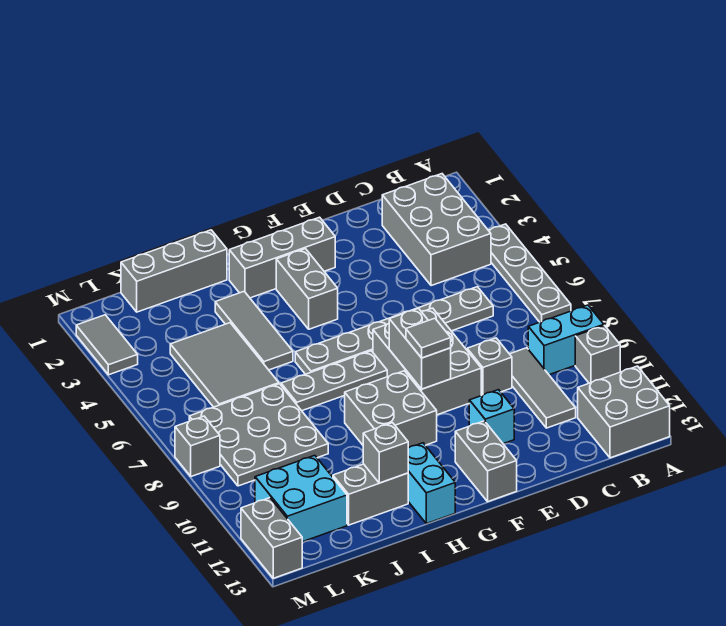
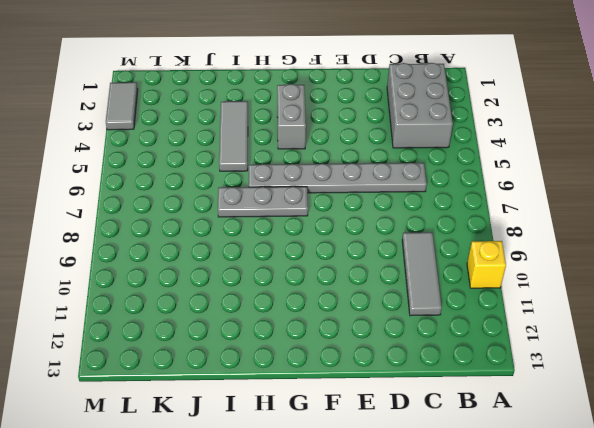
yellow brick A10 level 1 -> grey brick A10 level 1
none -> grey plate A4:A7 level 1
none -> cyan brick A9:B9 level 1
none -> grey brick A12:B13 level 1

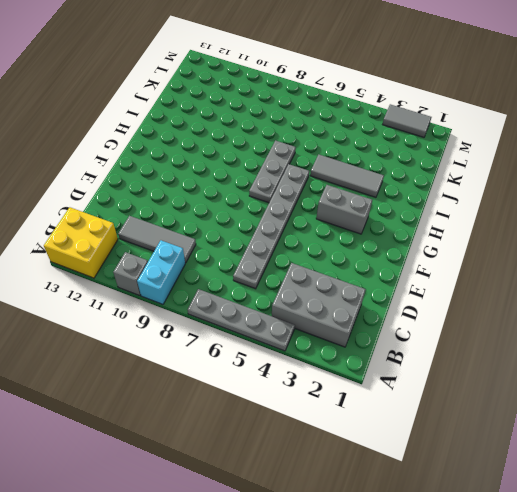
yellow brick A12:B13 level 1 -> grey brick A12:B13 level 1
none -> grey brick D9 level 1
none -> grey brick E7:F9 level 1
none -> cyan brick E11 level 1

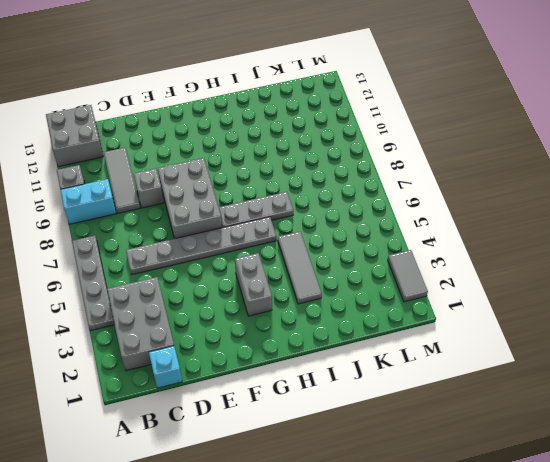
cyan brick C1 level 1 -> cyan brick E11 level 1
none -> grey brick F2:H2 level 1
none -> grey brick F12:F13 level 1
none -> grey brick G9:H10 level 1

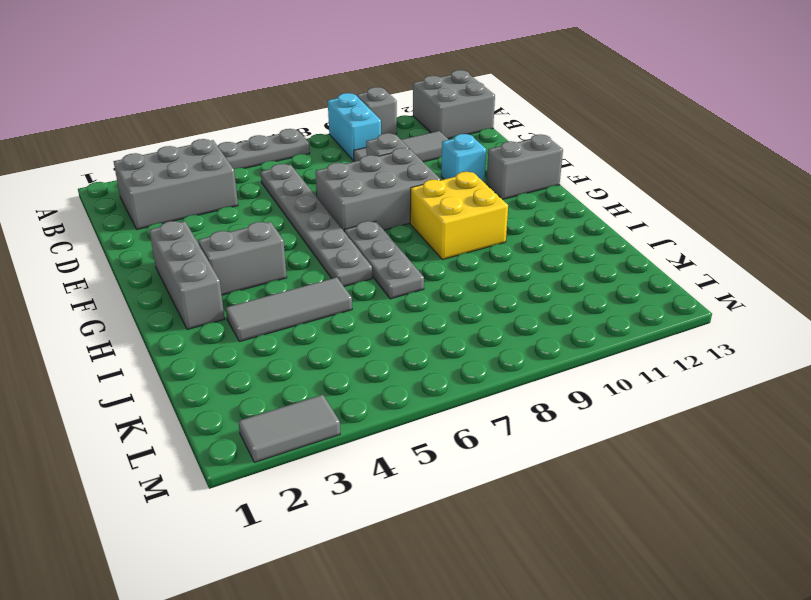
yellow brick G9:H10 level 1 -> grey brick G9:H10 level 1
none -> cyan brick H12:H13 level 1
none -> grey brick I1:K1 level 1
none -> grey brick I12:J12 level 1

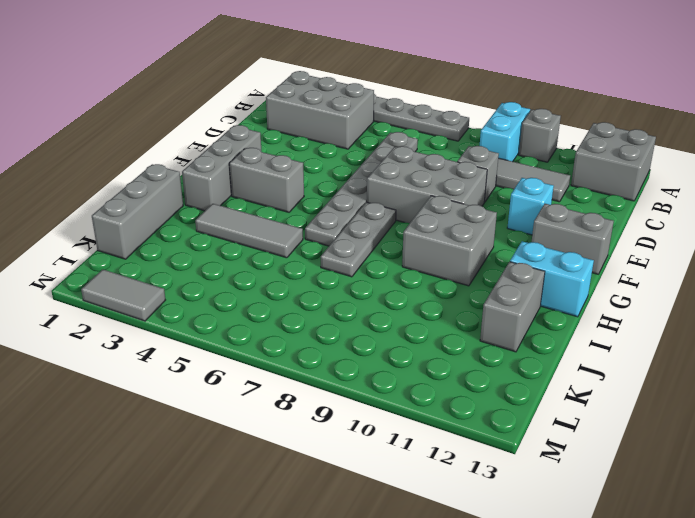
none -> grey tile J4:K6 level 1
none -> grey plate J7:L9 level 1
none -> cyan brick K11:L12 level 1

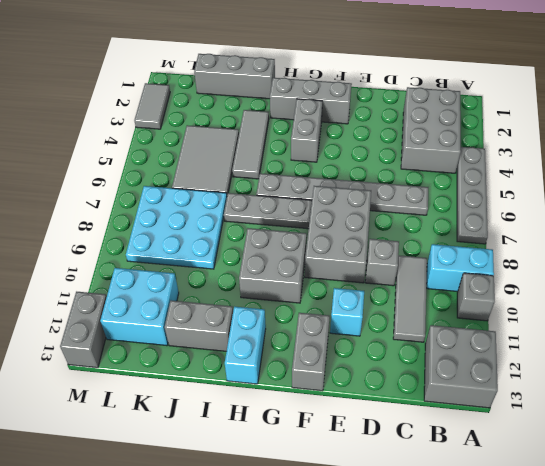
cyan plate J7:L9 level 1 -> grey plate J7:L9 level 1
none -> grey brick M8 level 1
none -> grey brick F8:F9 level 2
none -> grey brick I12 level 2

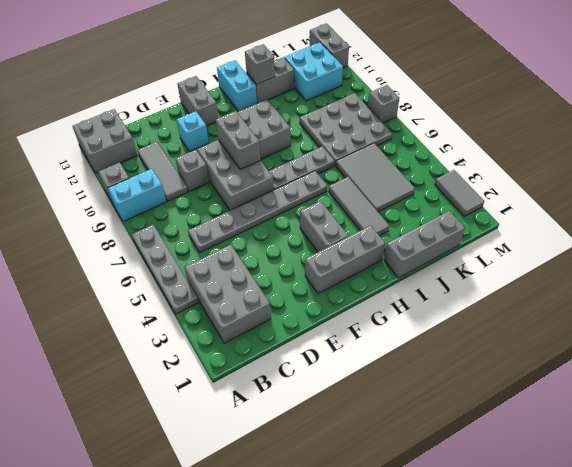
none -> grey tile F9 level 3

